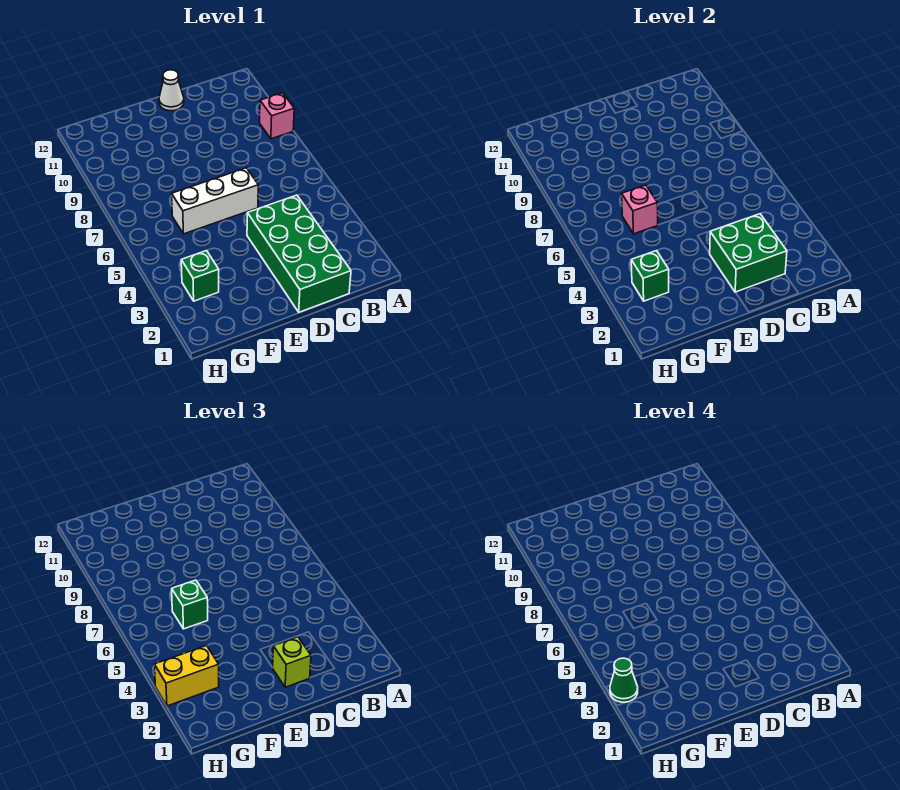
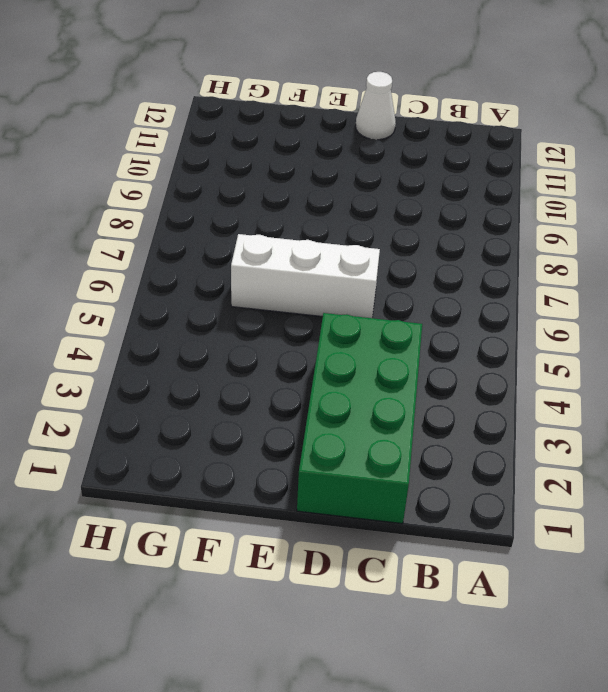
none -> pink brick A9 level 1
none -> green brick G3 level 1
none -> green brick C2:D3 level 2

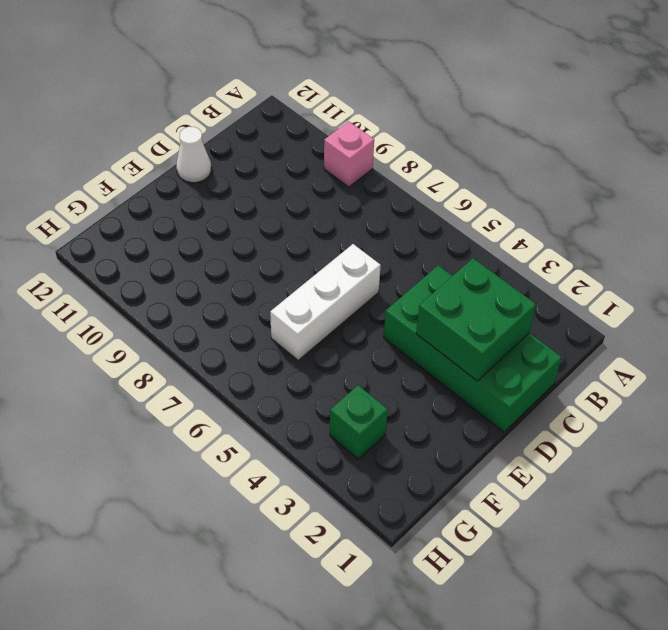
none -> pink brick F6 level 2
none -> green brick G3 level 2
none -> lime brick D2 level 3

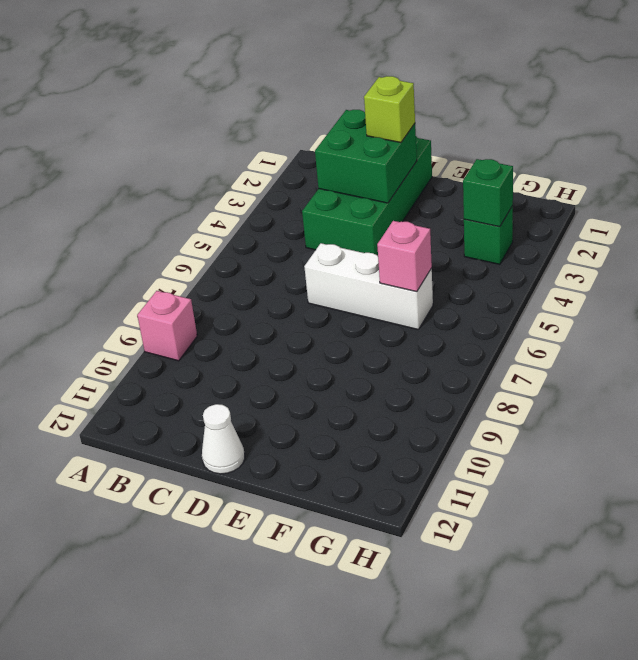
none -> green brick F6 level 3
none -> yellow brick G3:H3 level 3
none -> green cone H3 level 4

